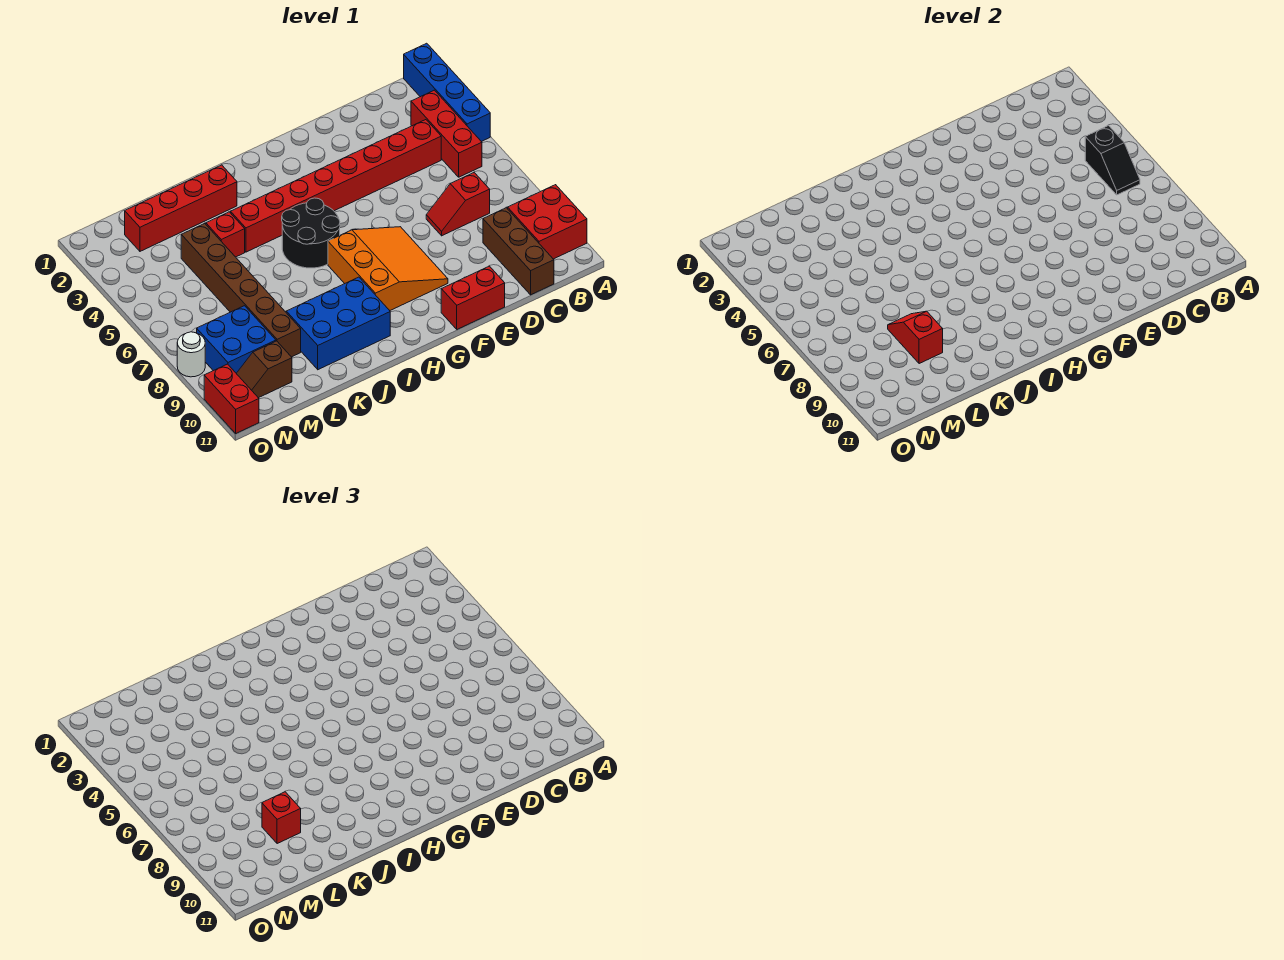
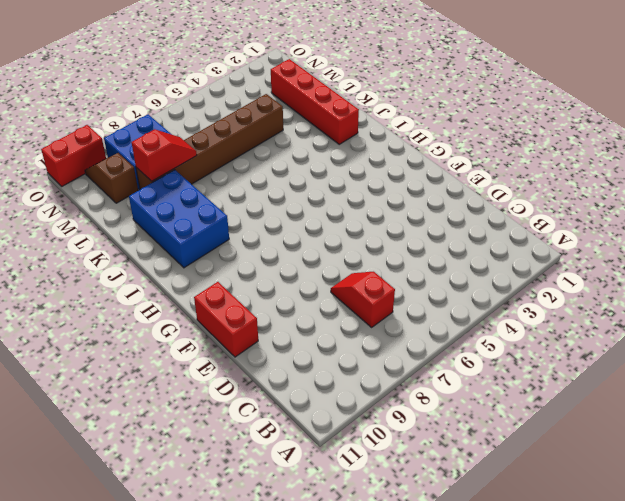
none -> blue brick A1:A4 level 1
none -> red brick A9:B10 level 1
none -> red brick B3:B5 level 1

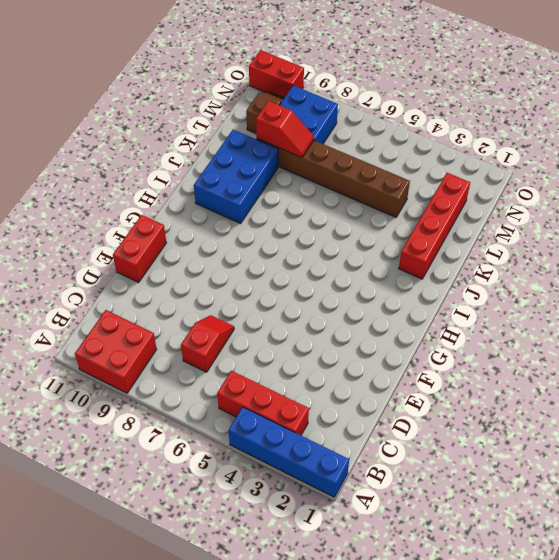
none -> red brick C4:J4 level 1
none -> brown brick C9:C11 level 1
none -> orange slope F7:H9 level 1 top H

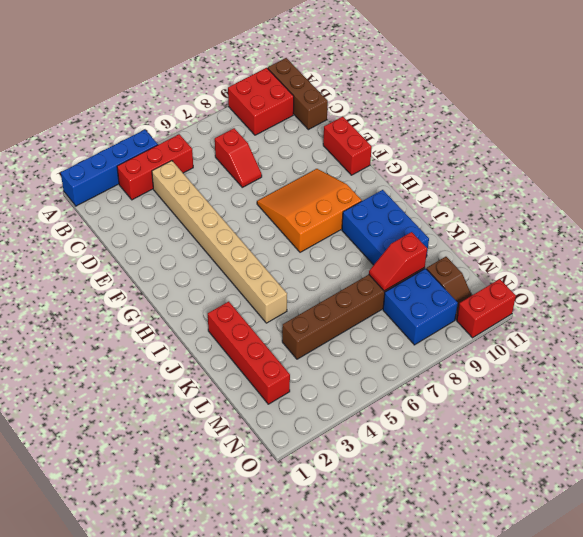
brown brick A11:C11 level 1 -> brown brick C9:C11 level 1
tan brick C4:J4 level 1 -> red brick C4:J4 level 1
none -> black round brick H5:I6 level 1
none -> red brick K4 level 1
none -> white round brick O8 level 1

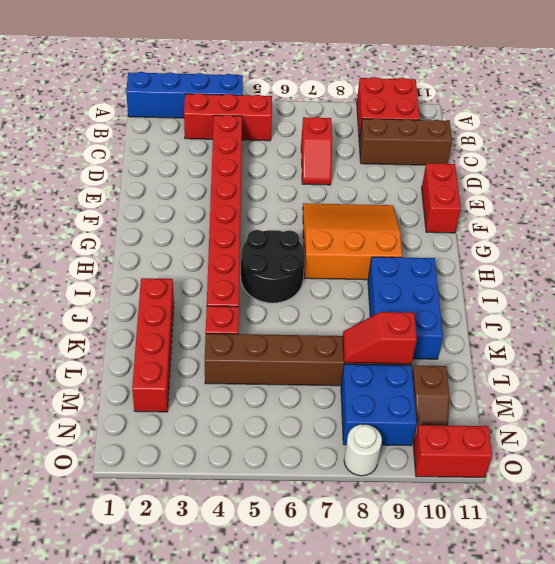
none -> black slope B5:B6 level 2 top 5
none -> red brick L9 level 3

